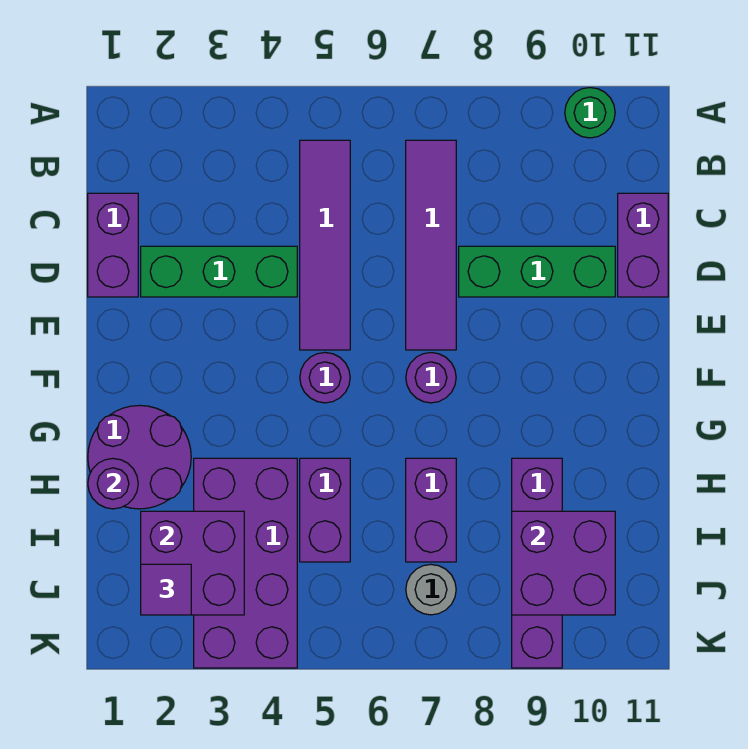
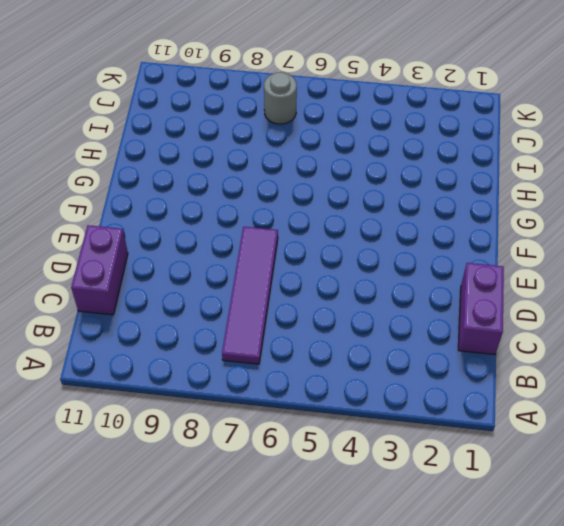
none -> green round brick A10 level 1
none -> purple tile B5:E5 level 1
none -> green brick D2:D4 level 1

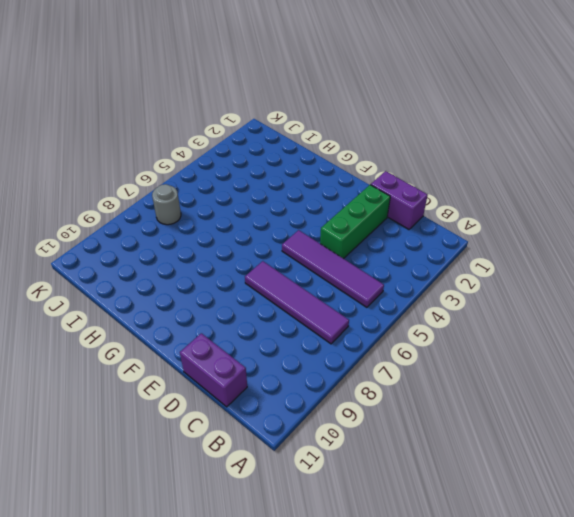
none -> green round brick A10 level 1
none -> green brick D8:D10 level 1
none -> purple round brick F5 level 1

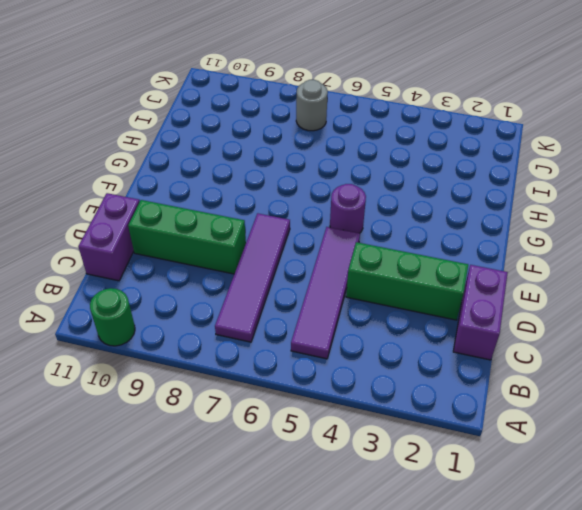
none -> purple round brick F7 level 1
none -> purple round brick G1:H2 level 1
none -> purple brick H3:K4 level 1

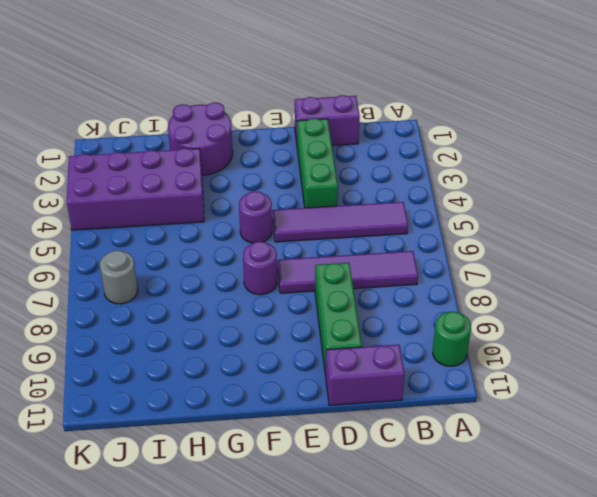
none -> purple brick H5:I5 level 1
none -> purple brick H7:I7 level 1
none -> purple brick H9:K9 level 1

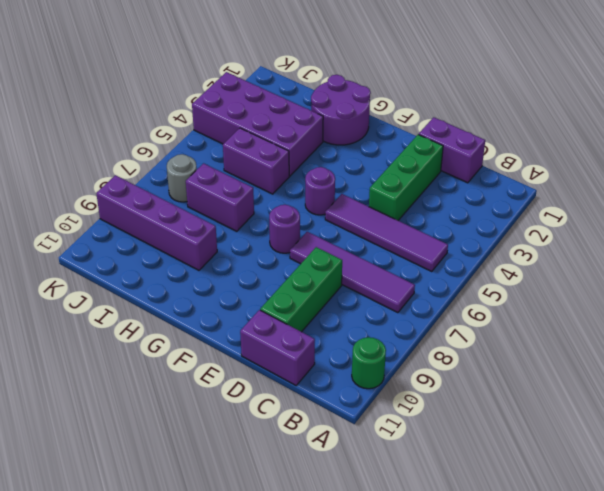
none -> purple round brick H1 level 2
none -> purple brick I2:J3 level 2
none -> purple brick I9:J10 level 2

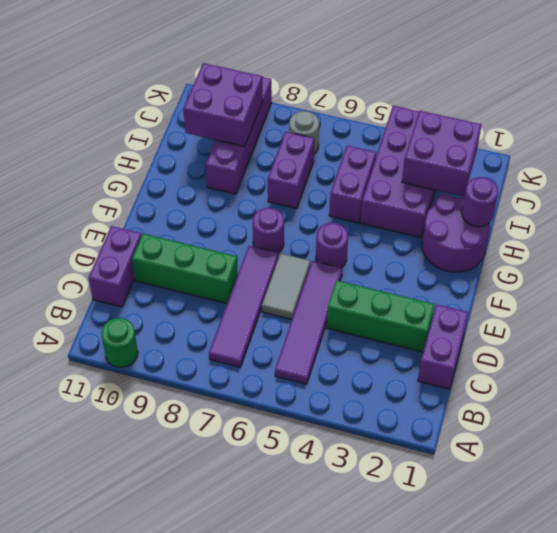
grey tile D6:E6 level 1 -> none
none -> purple tile J2 level 3

